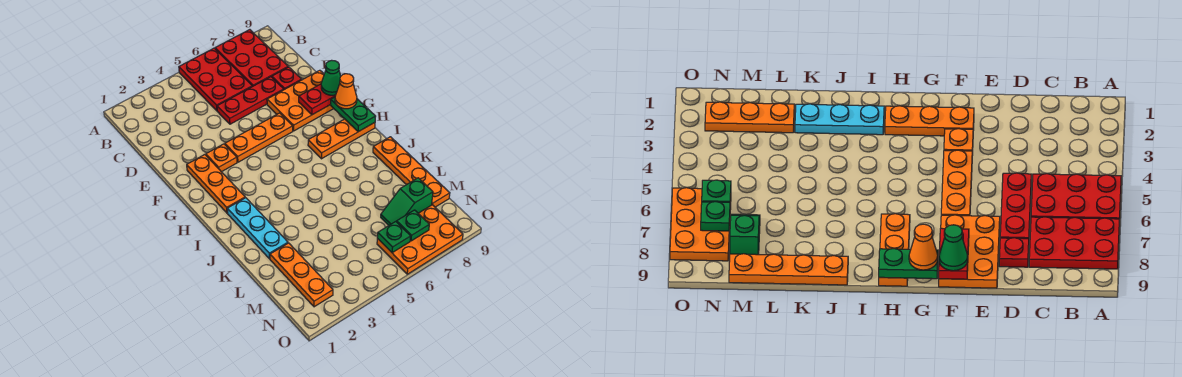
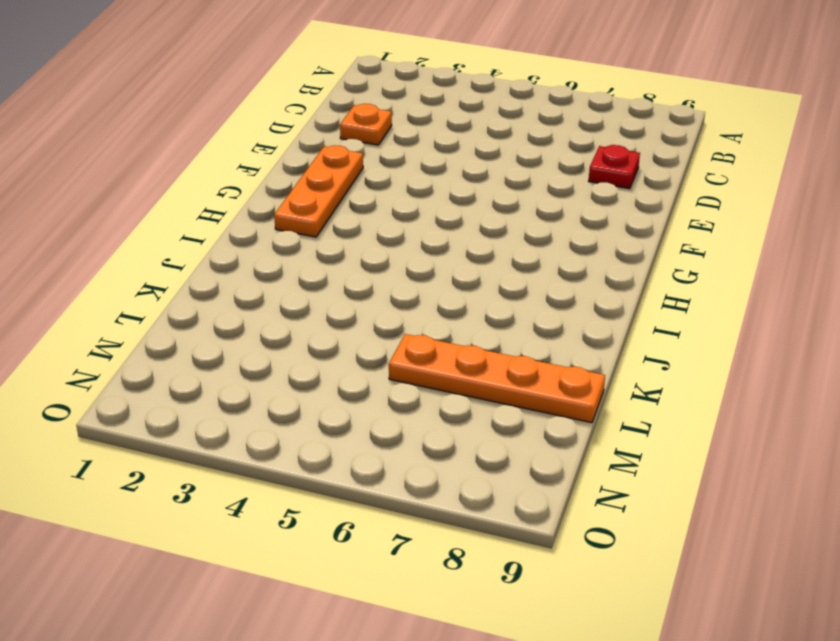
orange plate D2 level 1 -> orange plate F3 level 1
orange plate L6:L9 level 1 -> orange plate J9:M9 level 1
none -> red plate A5:C6 level 1
none -> red plate A7:C8 level 1
none -> red plate D5:D7 level 1

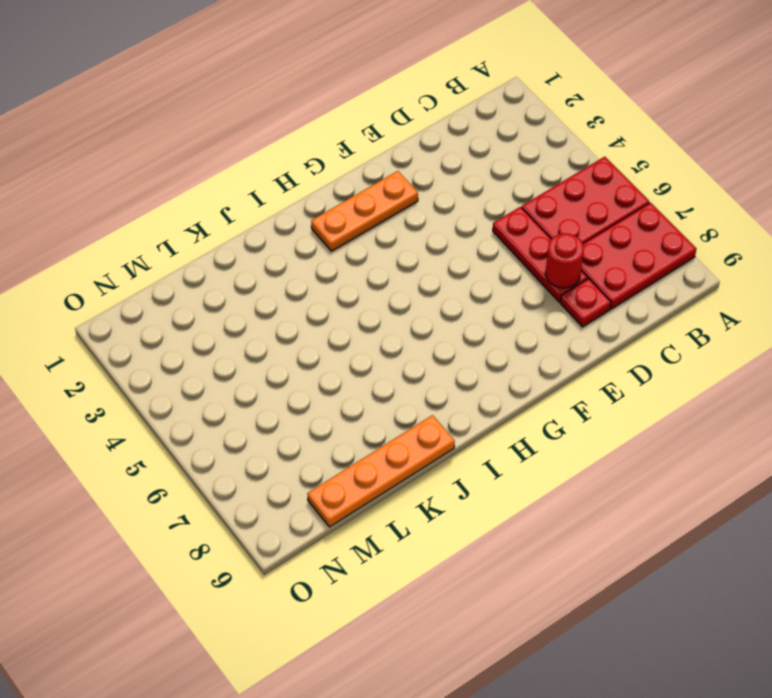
red round brick D7 level 2 -> none
none -> orange plate E7:F9 level 1
none -> orange plate F3 level 1
none -> orange plate F4:F6 level 1

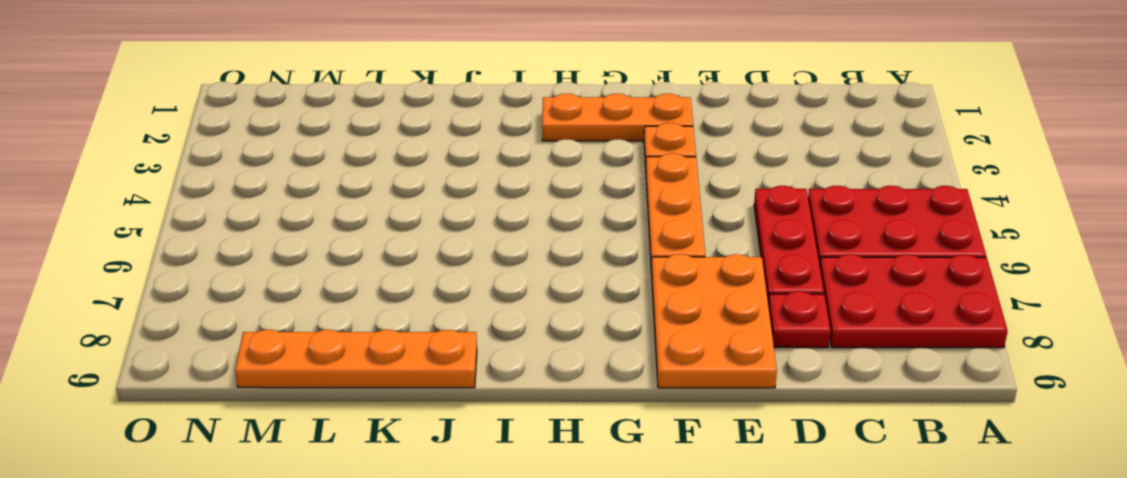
none -> orange plate H7:H9 level 1
none -> cyan plate I2:K2 level 1
none -> orange plate L2:N2 level 1

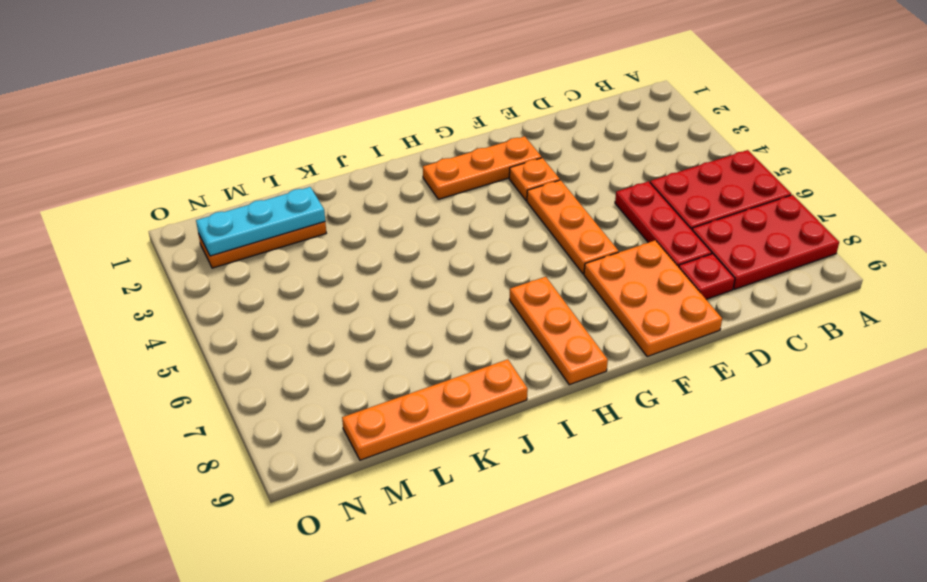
cyan plate L2:N2 level 2 -> cyan plate I2:K2 level 1
none -> green slope M7:M8 level 1 top 8
none -> orange plate N6:O8 level 1
none -> red plate F8:F9 level 2

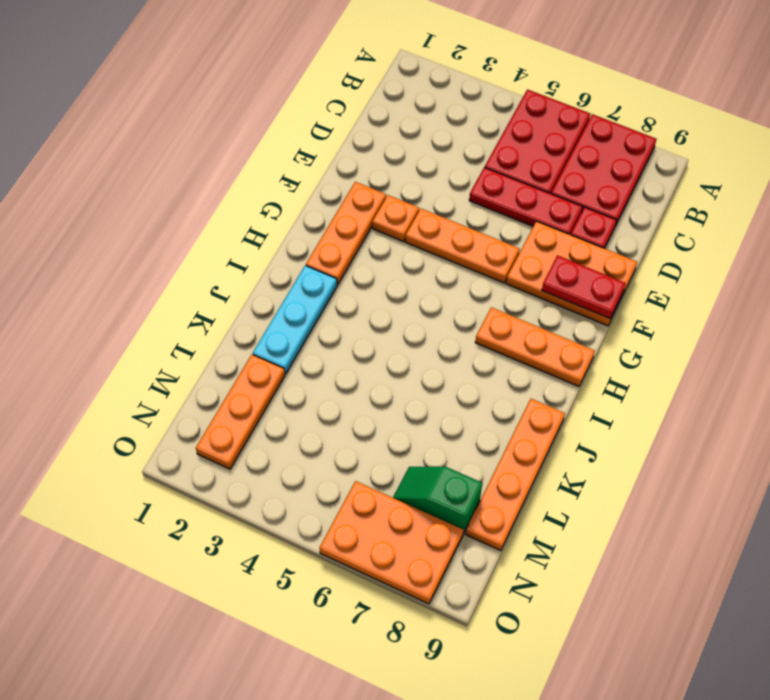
none -> green plate G9:H9 level 2
none -> green plate N6 level 2
none -> green plate N7 level 2

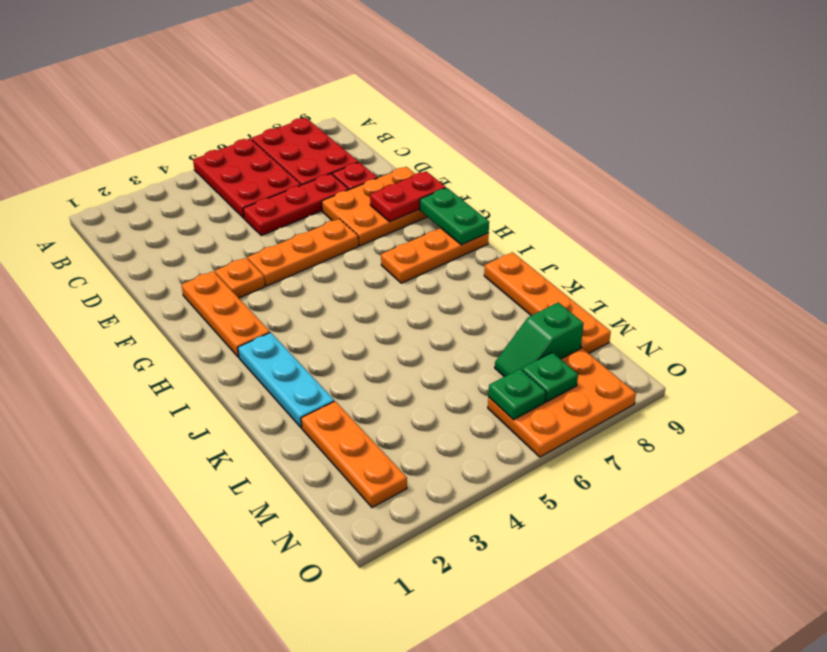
none -> green cone F9 level 3
none -> orange cone G9 level 3

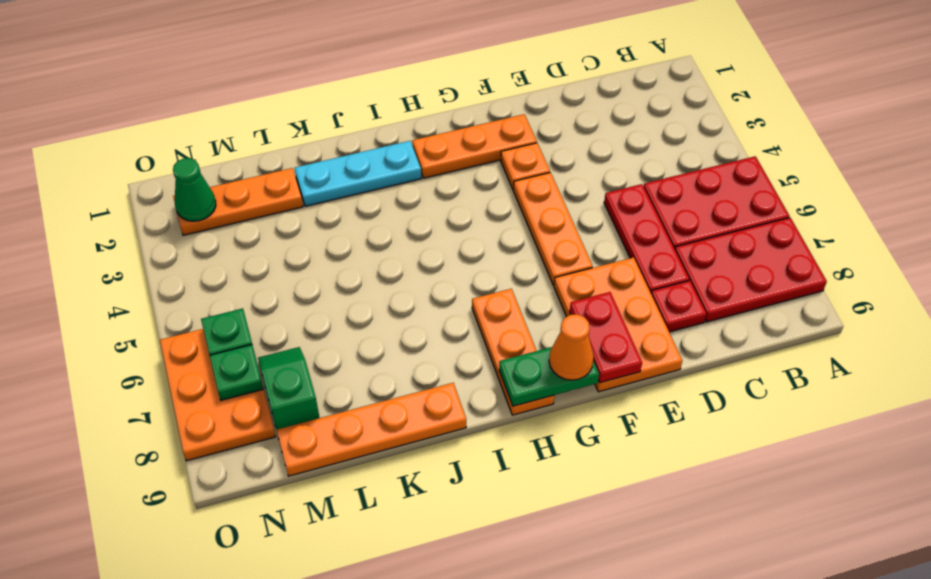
green cone N2 level 2 -> green cone F9 level 3

